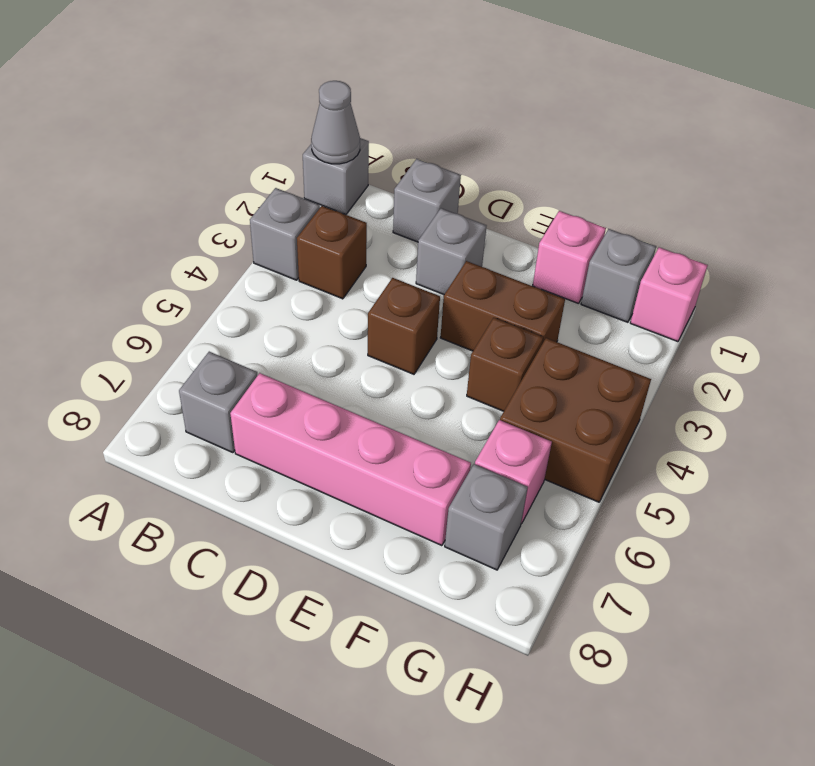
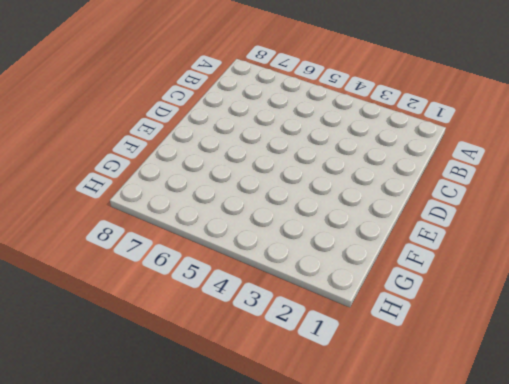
none -> grey brick A1 level 1
none -> grey brick A3 level 1
none -> brown brick B3 level 1

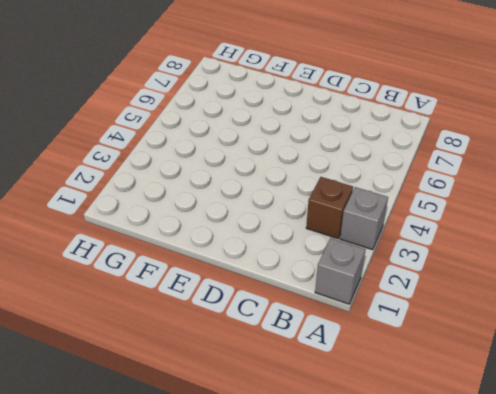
none -> grey brick B7 level 1
none -> grey brick C1 level 1
none -> pink brick C7:F7 level 1

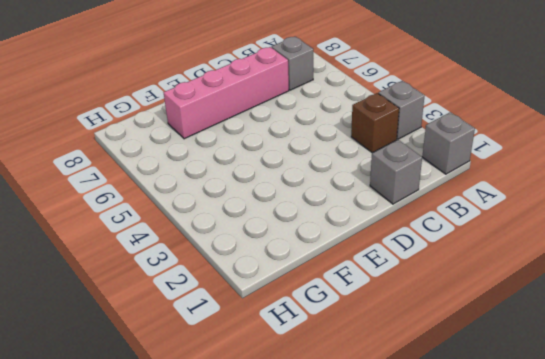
none -> grey brick D2 level 1
none -> brown brick D4 level 1
none -> brown brick E3:F3 level 1

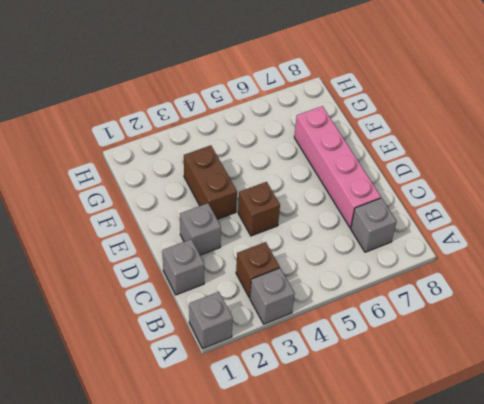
none -> pink brick F1 level 1
none -> brown brick F4 level 1
none -> grey brick G1 level 1

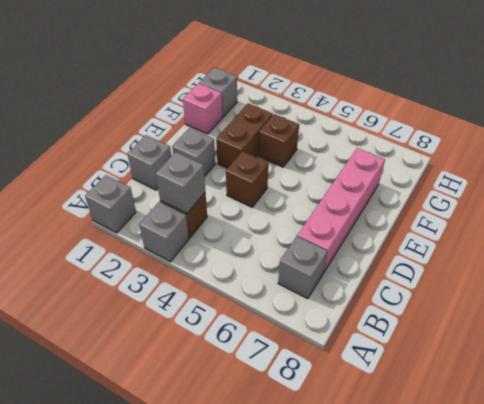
grey brick B3 level 2 -> grey brick G7 level 1
none -> brown brick G4:H5 level 1
none -> pink brick G6 level 1
none -> pink brick H1 level 1

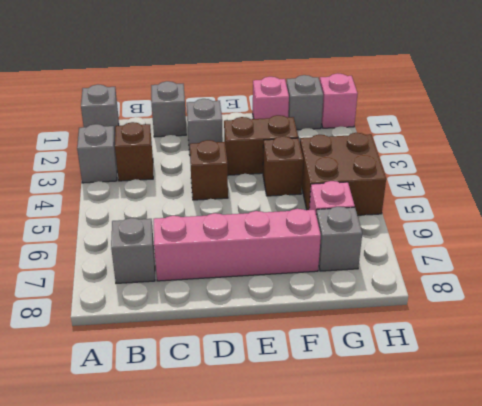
none -> grey cone A1 level 2

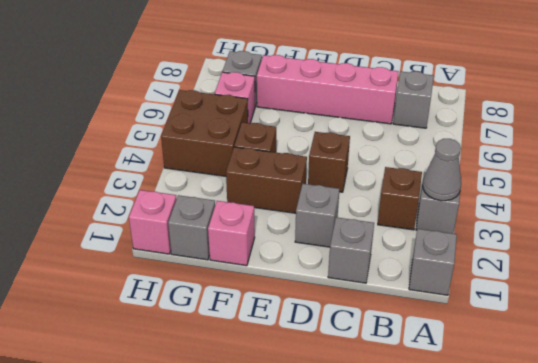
grey cone A3 level 2 -> grey cone A1 level 2

